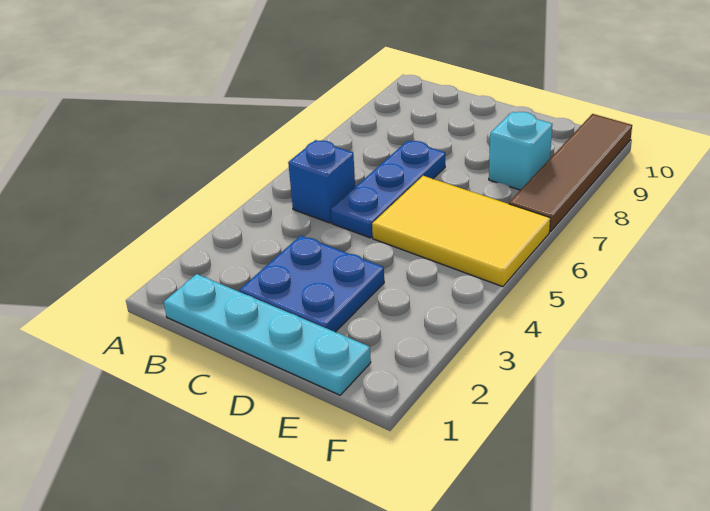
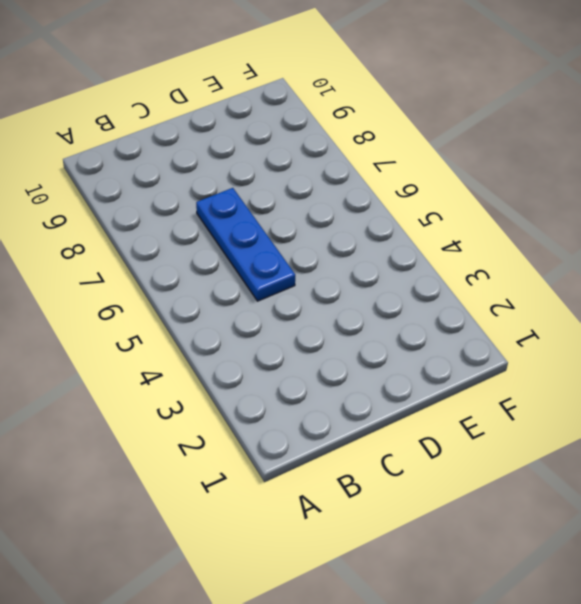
none -> cyan plate B1:E1 level 1
none -> blue brick B5 level 1

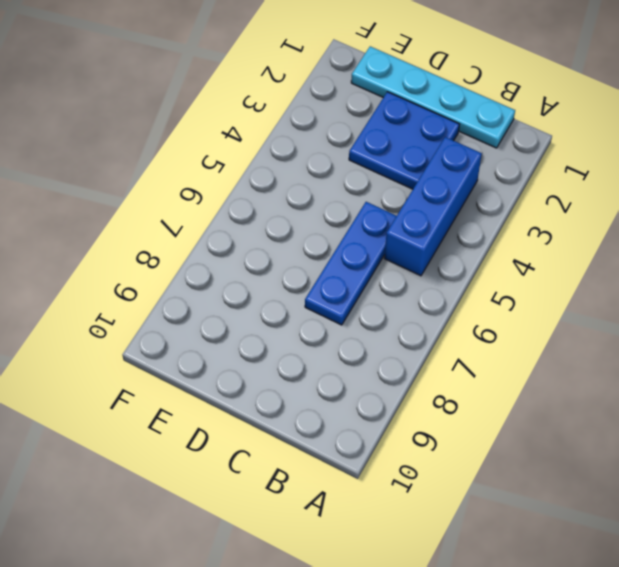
blue brick B3:B5 level 1 -> blue brick B5 level 1
none -> yellow tile D5:F6 level 1
none -> cyan brick E8 level 1

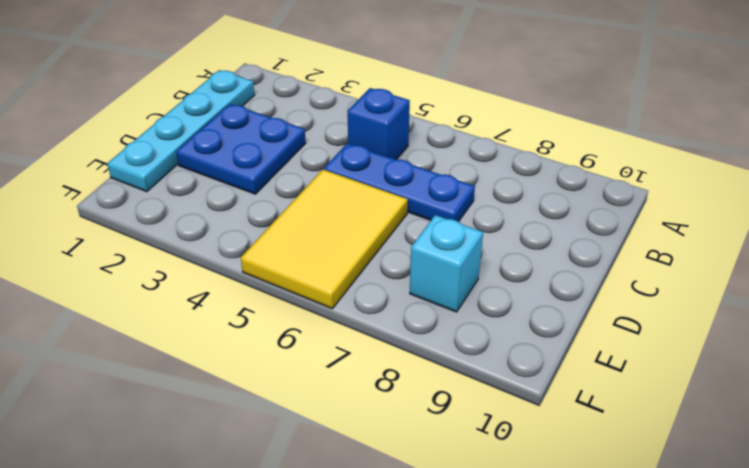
none -> brown tile F7:F10 level 1

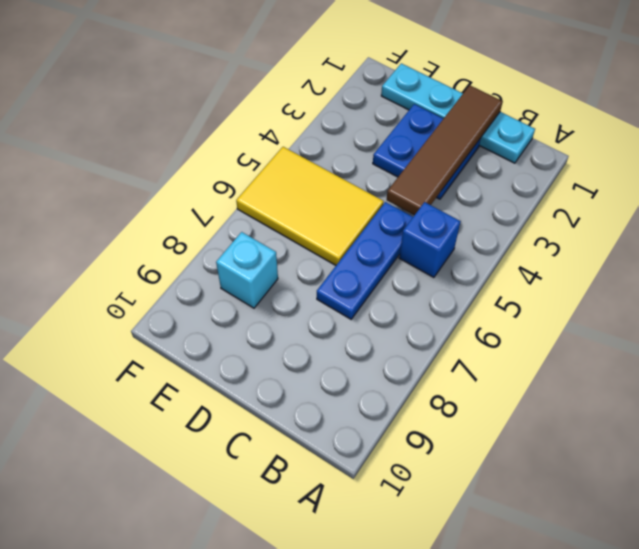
brown tile C1:C4 level 2 -> brown tile F7:F10 level 1

